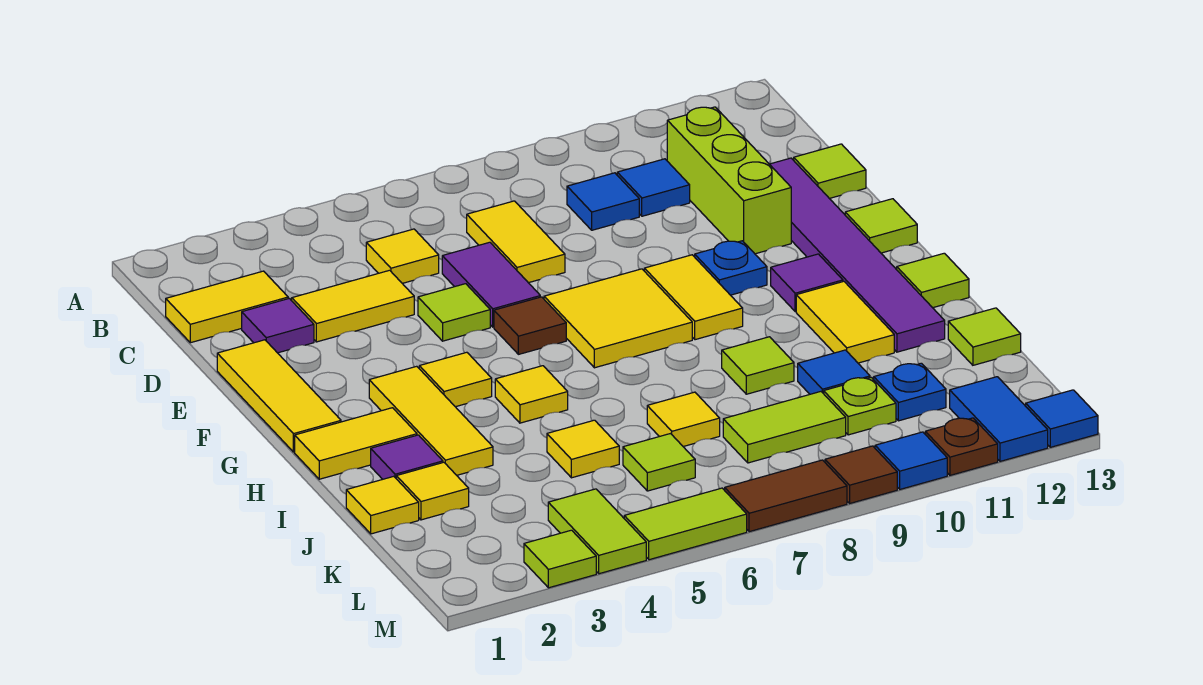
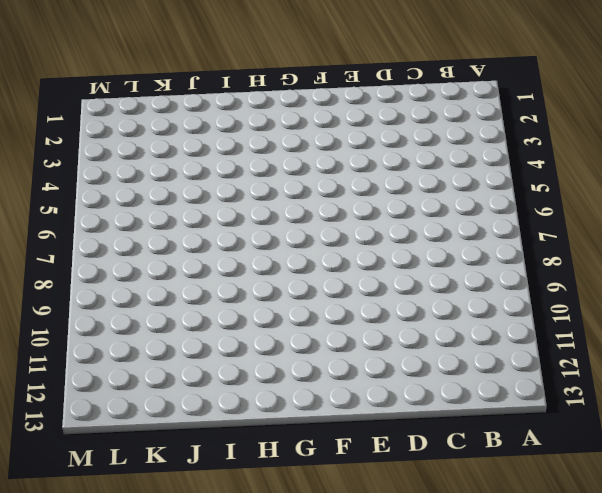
none -> yellow tile C1:C2 level 1
none -> yellow tile C5 level 1
none -> yellow tile C7:D7 level 1
none -> blue tile C9 level 1

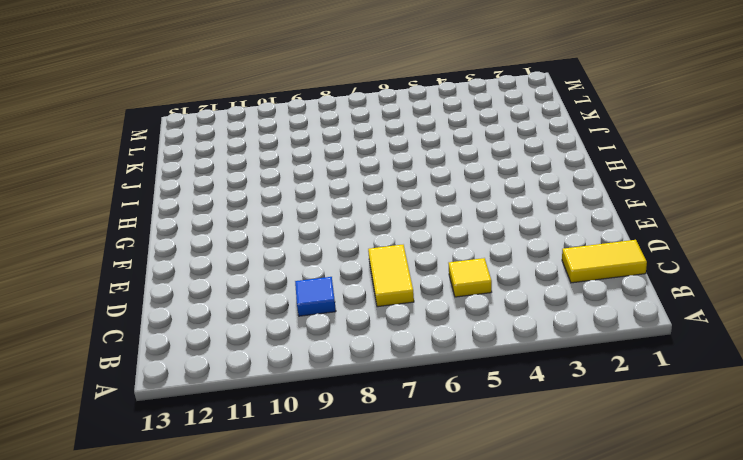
none -> blue tile C10 level 1
none -> lime brick C11:E11 level 1
none -> purple tile D2 level 1
none -> yellow tile D3:D4 level 1

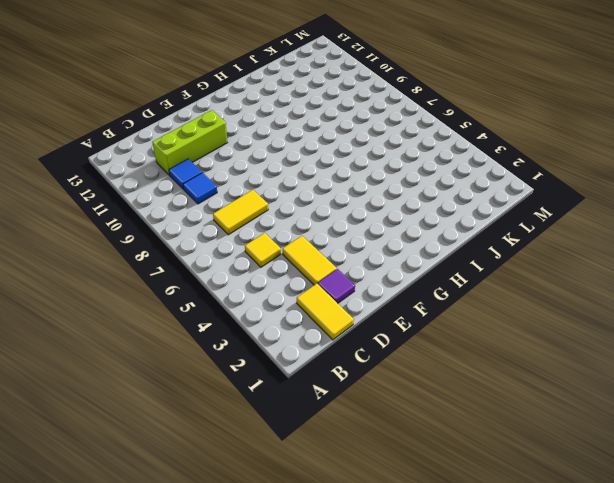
none -> purple tile D6:E6 level 1
none -> purple tile D12:I12 level 1
none -> lime tile D13 level 1
none -> yellow tile E1:G1 level 1

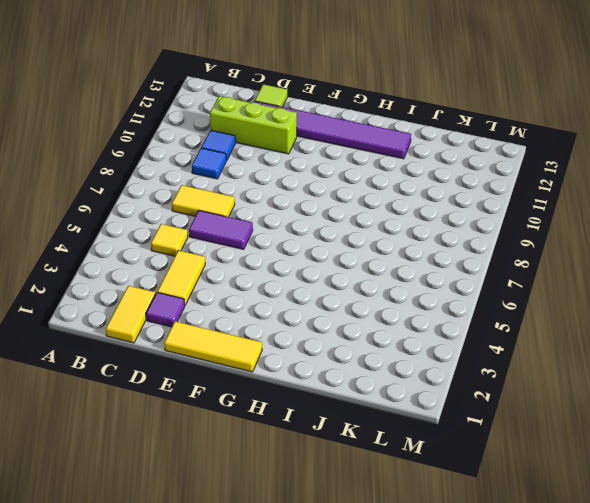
none -> lime tile E5 level 1
none -> brown tile F6 level 1
none -> yellow tile F7:G8 level 1
none -> yellow tile F9:G9 level 1

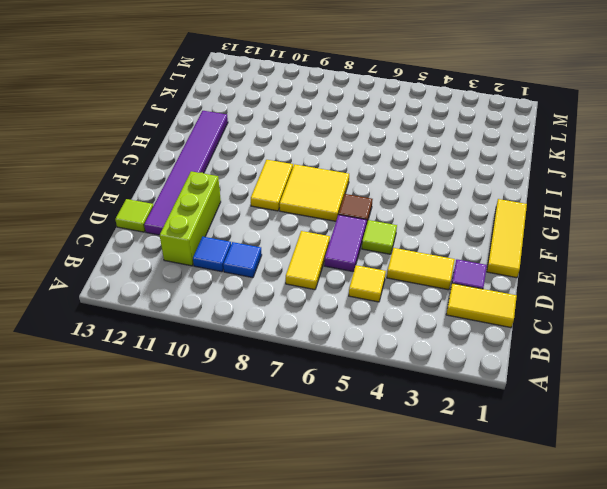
none -> blue plate F10 level 1
none -> lime tile F13 level 1
none -> yellow tile G3:I3 level 1
none -> yellow tile G4 level 1

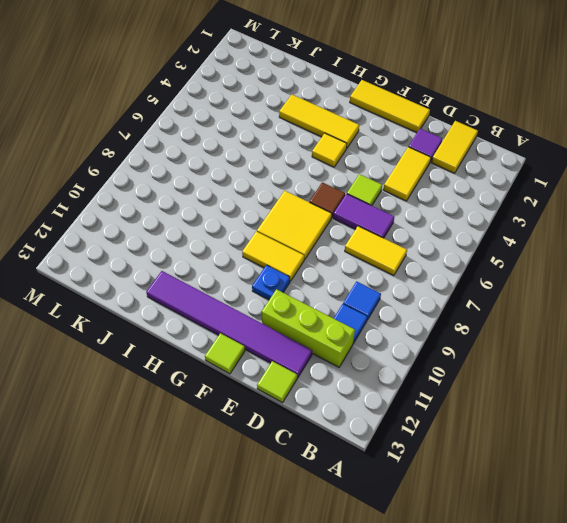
none -> yellow tile C5 level 1
none -> purple tile G11 level 1
none -> yellow tile H1:H2 level 1
none -> yellow tile H5 level 1

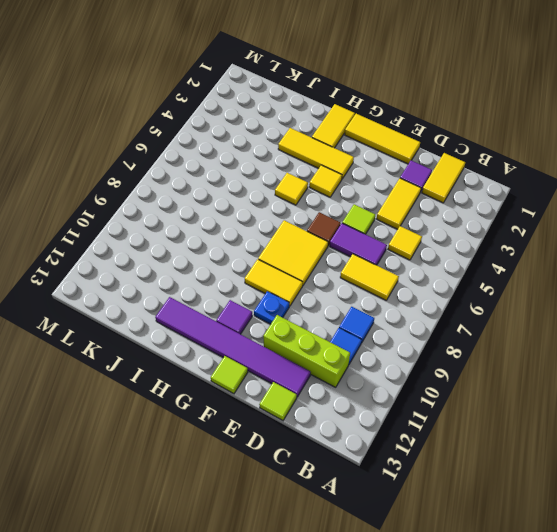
none -> yellow tile H11:I11 level 1
none -> lime tile H13 level 1
none -> purple tile I2 level 1
none -> lime tile I9 level 1

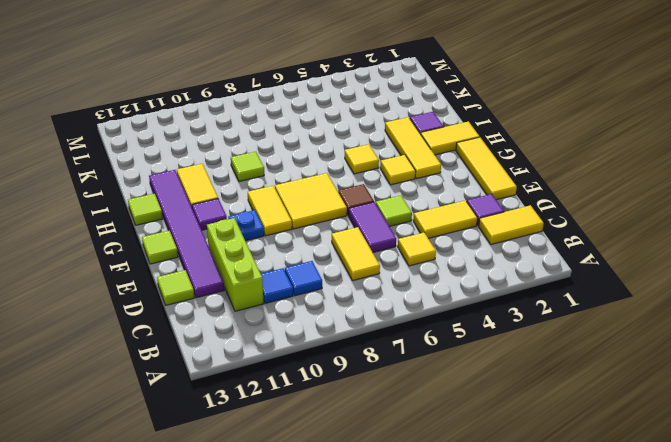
none -> yellow tile J1 level 1
none -> yellow tile J2 level 1
none -> yellow tile J5 level 1
none -> yellow tile J7 level 1

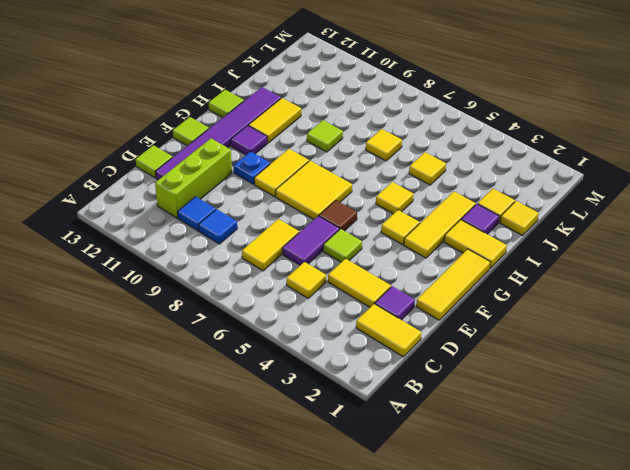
none -> blue tile J10 level 1
none -> lime tile J13 level 1
none -> lime tile K6 level 1
none -> lime tile K8:K9 level 1

